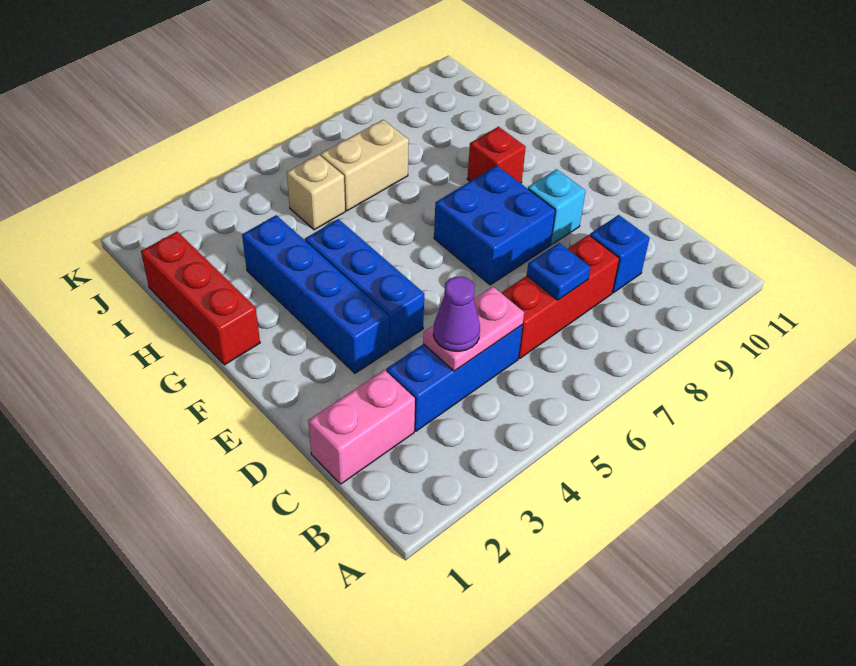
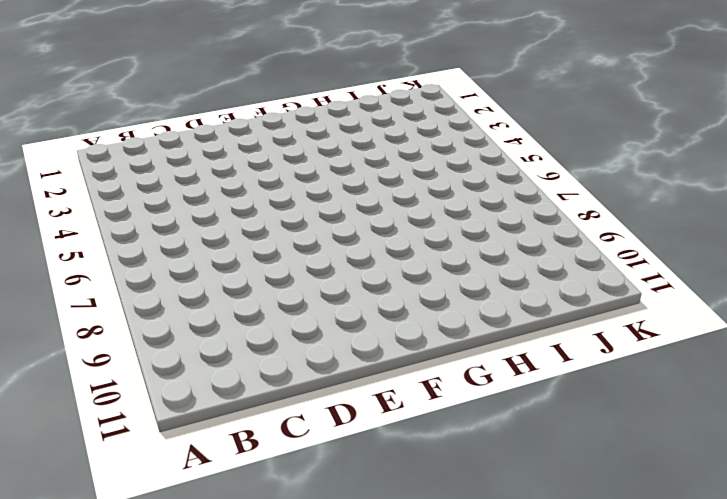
none -> pink brick C1:C2 level 1
none -> blue brick C3:C5 level 1
none -> red brick C6:C8 level 1

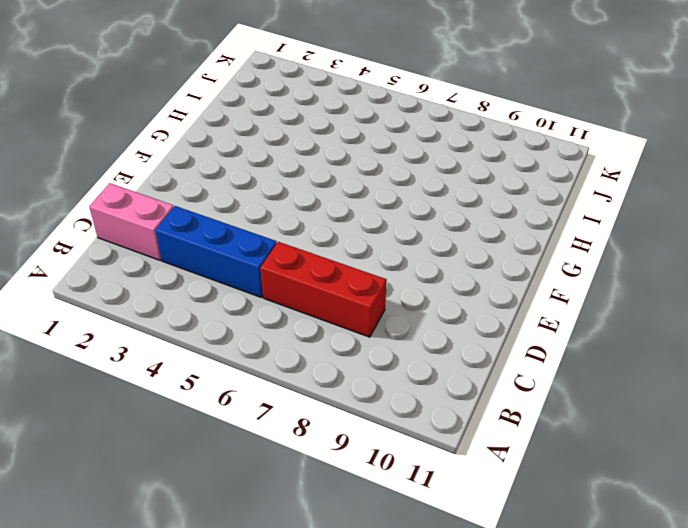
none -> blue brick C9 level 1
none -> blue brick E3:H3 level 1
none -> blue brick E4:G4 level 1

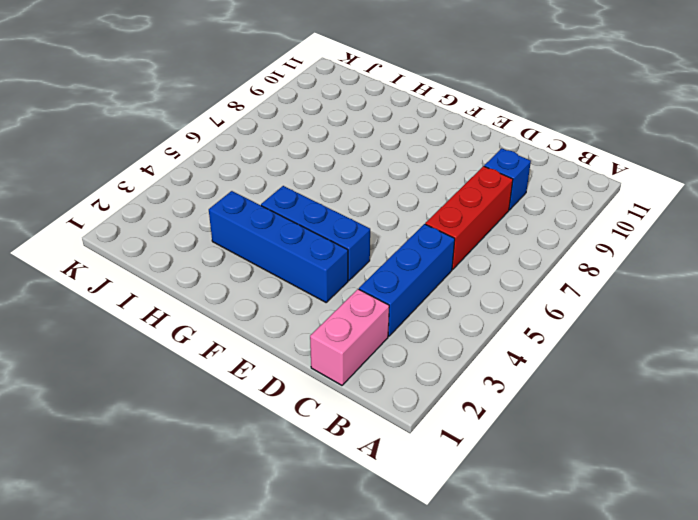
none -> blue brick E7:F8 level 1
none -> cyan brick E9 level 1
none -> red brick G1:I1 level 1

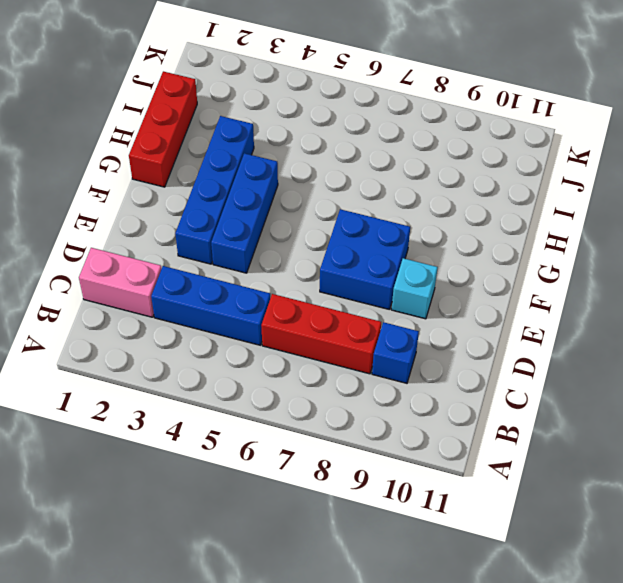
none -> red brick G9 level 1
none -> tan brick I5 level 1
none -> tan brick I6:I7 level 1

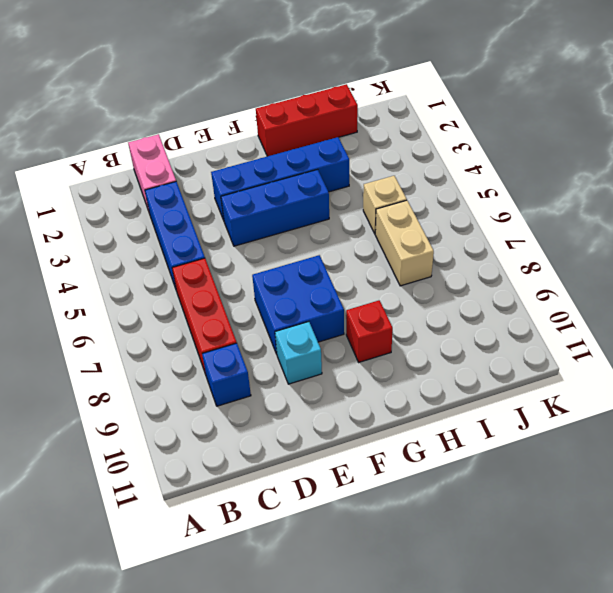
none -> pink plate C4:C5 level 2
none -> blue plate C7 level 2
none -> purple cone C4 level 3

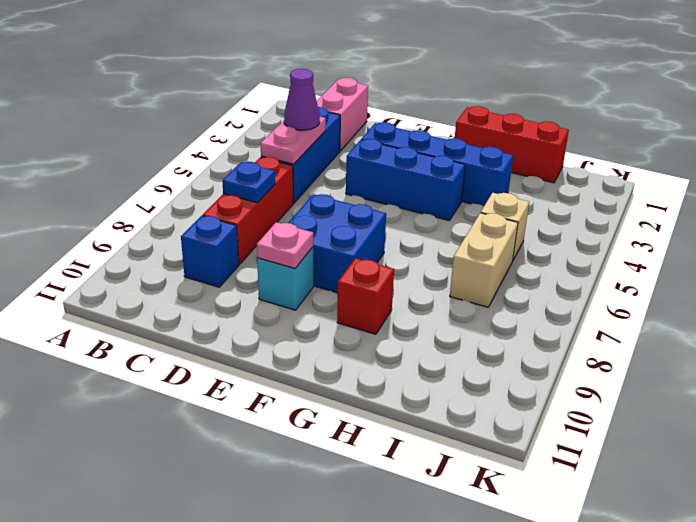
pink plate E9 level 2 -> none

